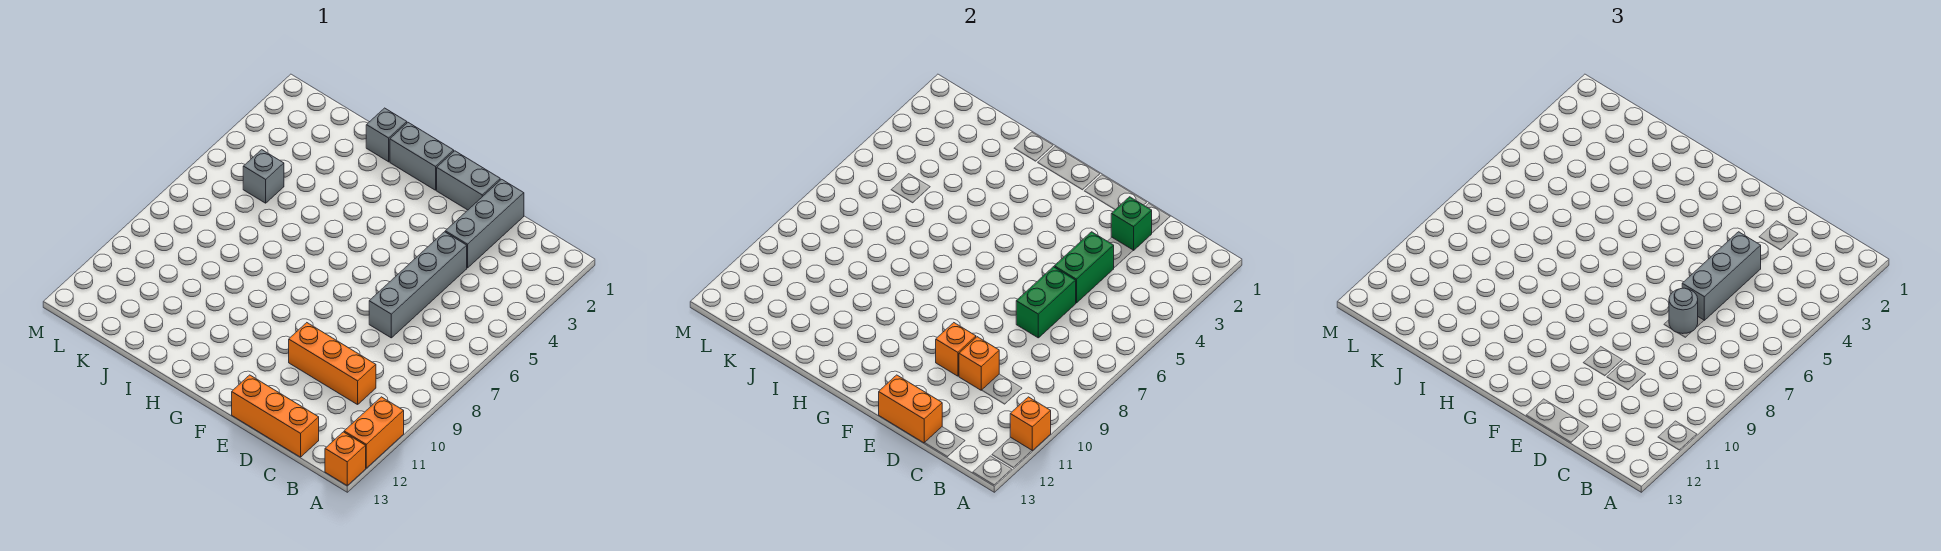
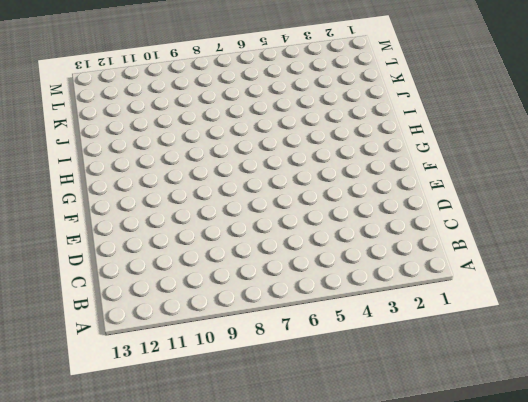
none -> orange brick A11:A12 level 1
none -> orange brick A13 level 1
none -> orange brick C10:E10 level 1

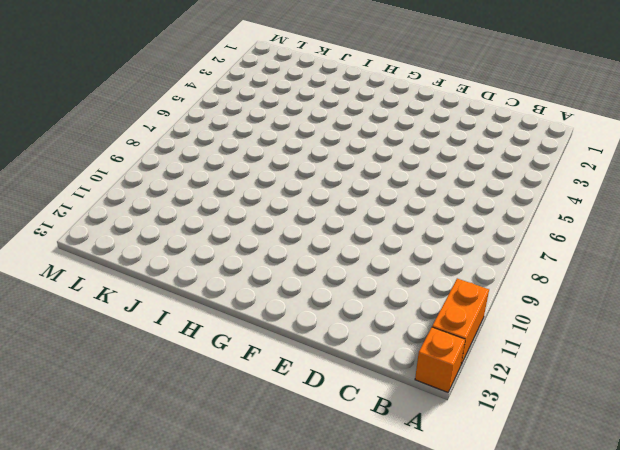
none -> orange brick C10:E10 level 1
none -> orange brick C13:E13 level 1
none -> grey brick D1:D3 level 1

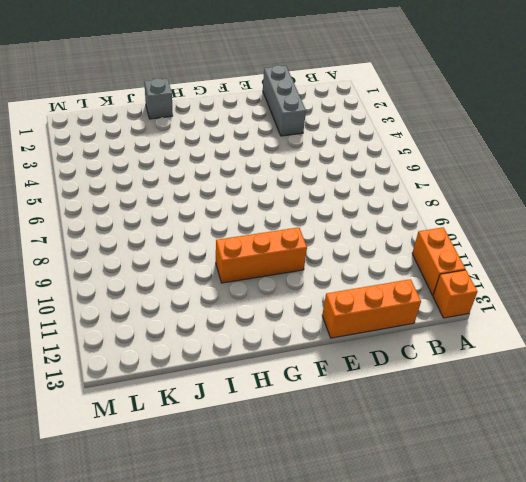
orange brick F10:H10 level 1 -> orange brick C10:E10 level 1
none -> grey brick D4:D7 level 1
none -> grey brick E1:F1 level 1
none -> grey brick G1:H1 level 1

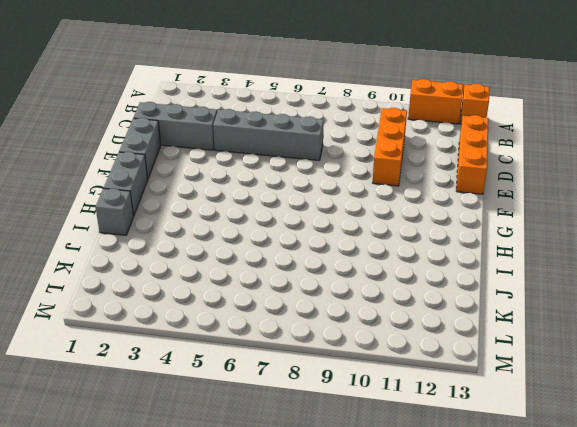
none -> grey brick K5 level 1
none -> orange brick A11 level 2
none -> green brick D2 level 2

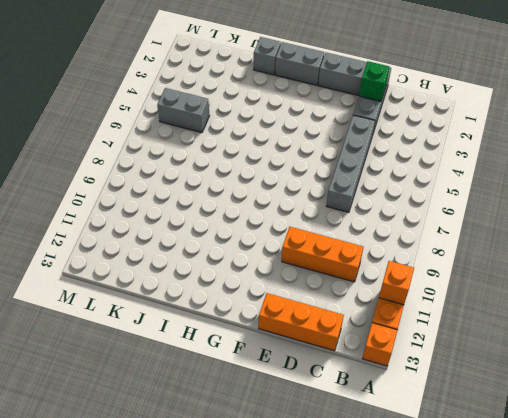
grey brick K5:L5 level 1 -> grey brick K5 level 1
none -> green brick D4:D5 level 2
none -> green brick D6:D7 level 2
none -> orange brick D10 level 2

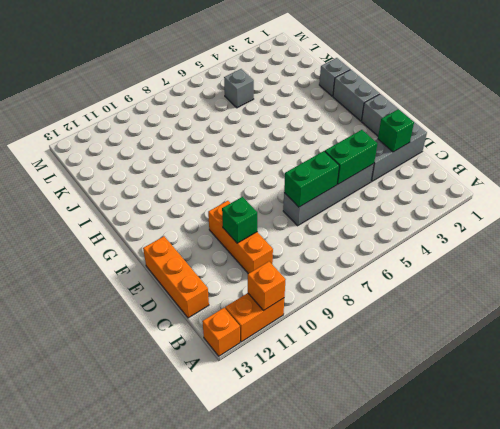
green brick D10 level 2 -> orange brick D10 level 2
none -> orange brick D13:E13 level 2
none -> orange brick E10 level 2
none -> grey brick D4:D6 level 3

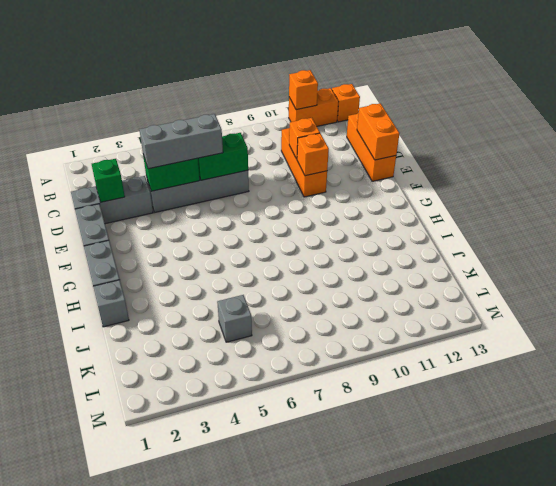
none -> grey round brick D7 level 3

